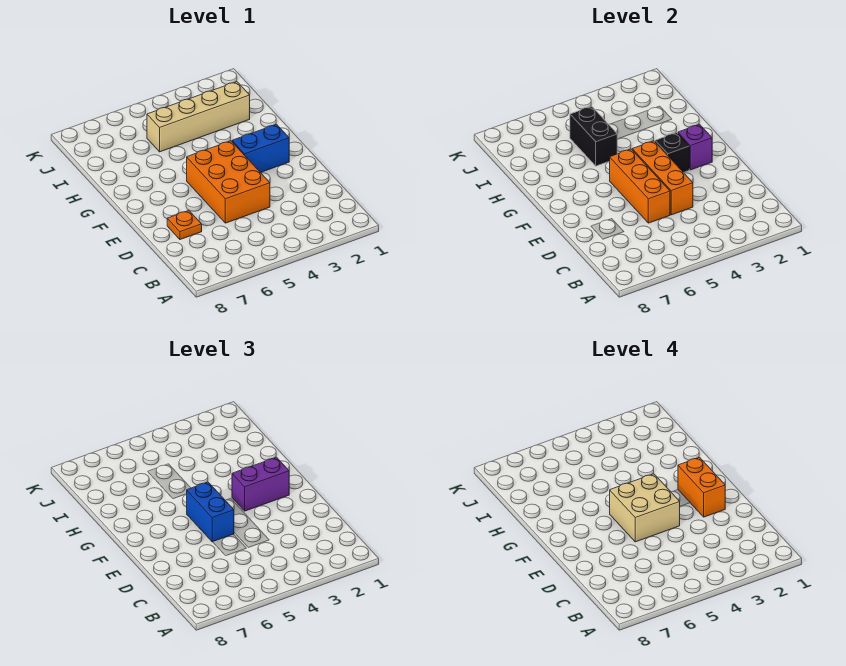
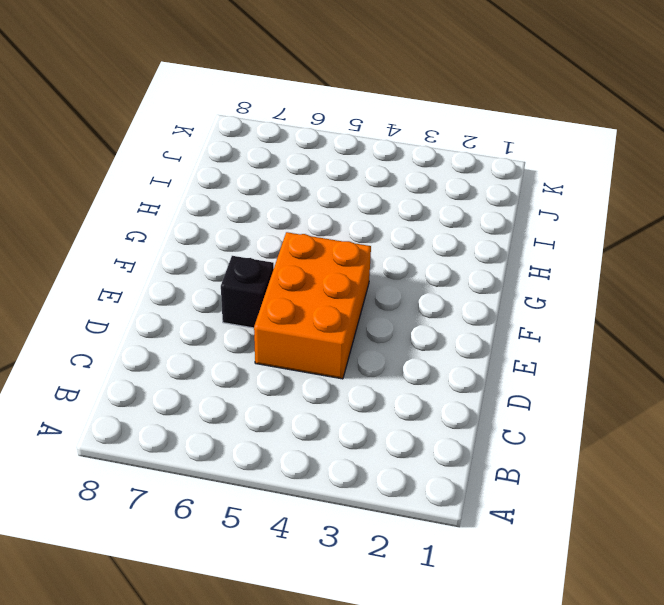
black brick E6 level 1 -> black brick F3 level 2
none -> orange plate D7 level 1
none -> blue brick F2:F3 level 1
none -> tan brick I2:I5 level 1

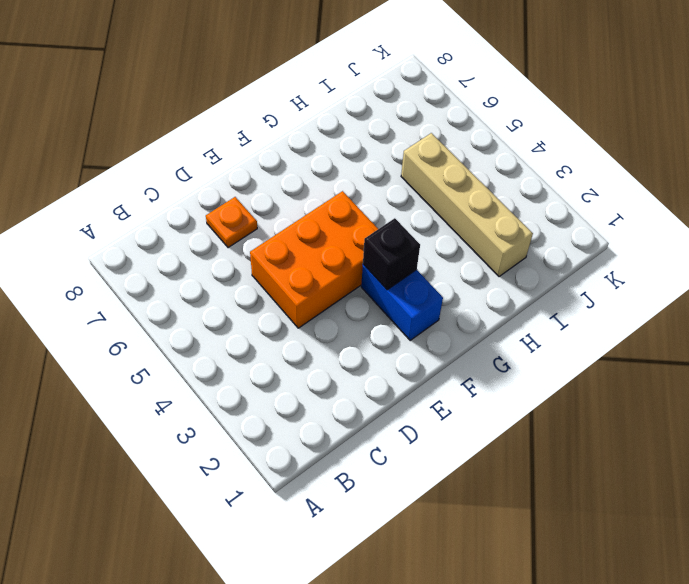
none -> orange brick D4:F4 level 2
none -> orange brick D5:F5 level 2
none -> purple brick F2 level 2

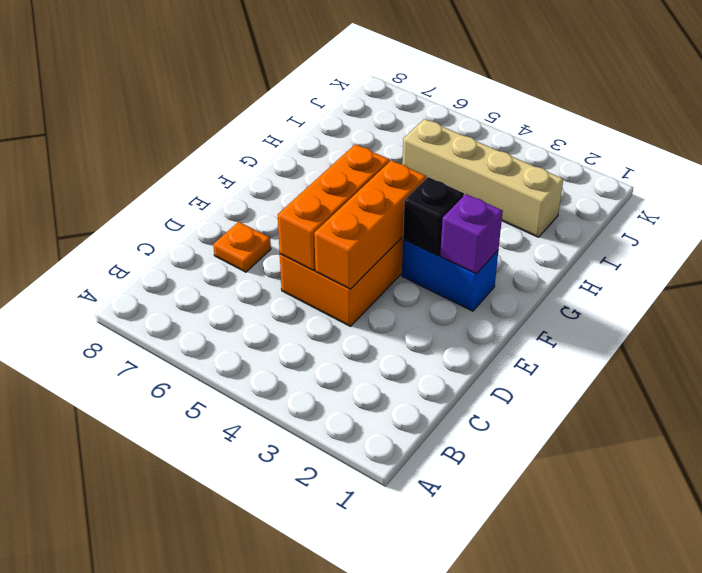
none -> black brick H5:I5 level 2
none -> blue brick E5:F5 level 3
none -> purple brick F2:F3 level 3

